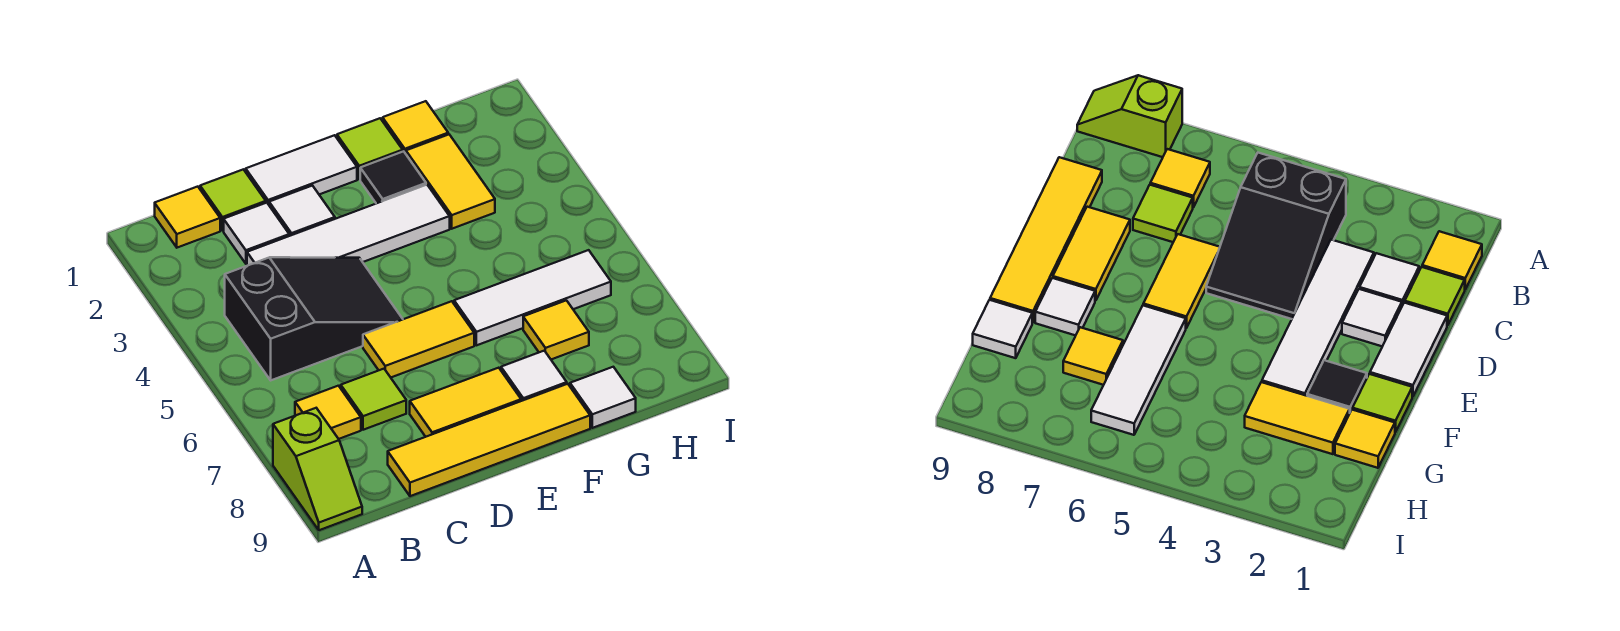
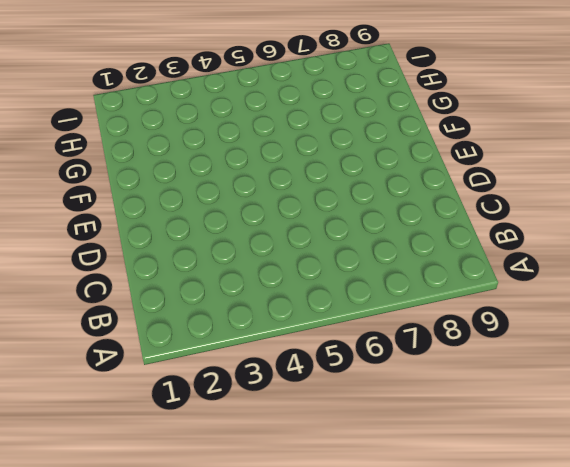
none -> lime slope A8:A9 level 1 top 8
none -> yellow tile B1 level 1
none -> black slope B4:D5 level 1 top B

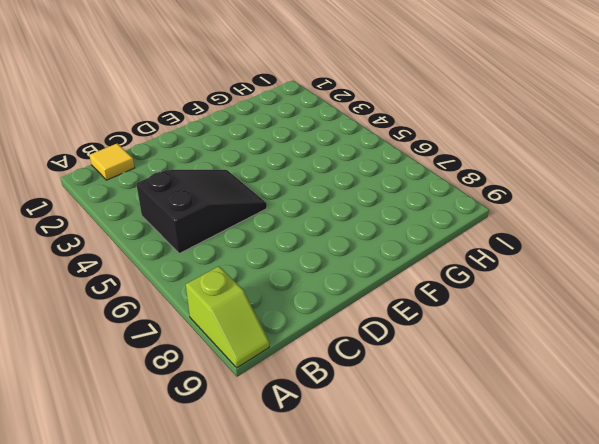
none -> yellow tile B7 level 1
none -> lime tile C1 level 1
none -> white tile C2 level 1

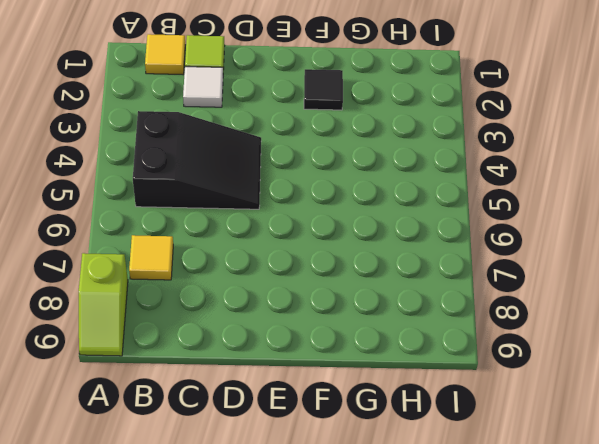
none -> white tile C3:F3 level 1
none -> lime tile C7 level 1
none -> yellow tile C9:F9 level 1

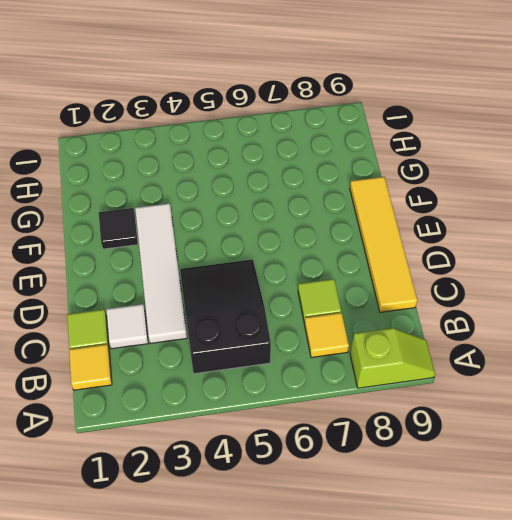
none -> white tile D1:E1 level 1
none -> white tile D2 level 1
none -> yellow tile D6:E6 level 1

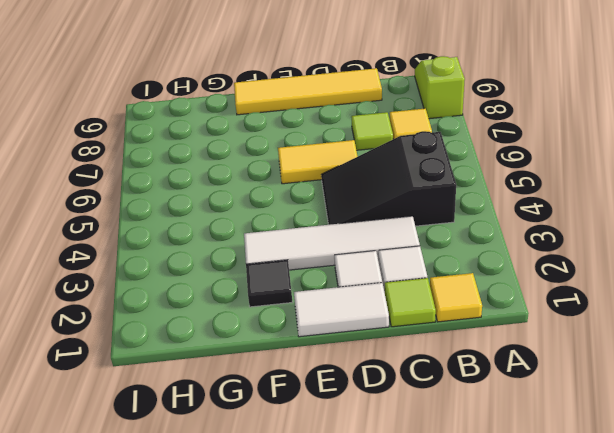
none -> yellow tile D8:E8 level 1
none -> lime tile F1 level 1
none -> white tile F6:H6 level 1

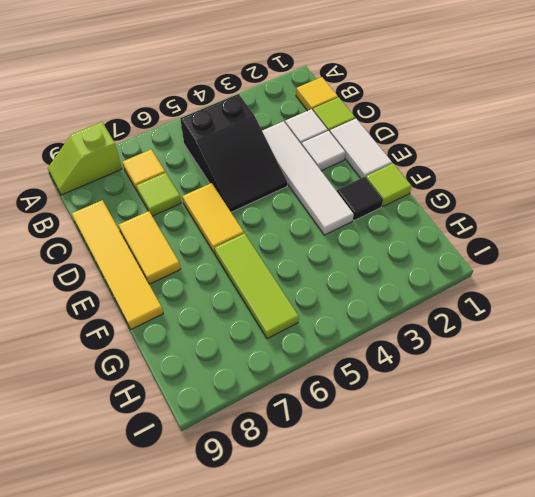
lime tile F6:H6 level 1 -> white tile F6:H6 level 1
none -> white tile F8 level 1
none -> yellow tile G1 level 1
none -> yellow tile G2:G3 level 1

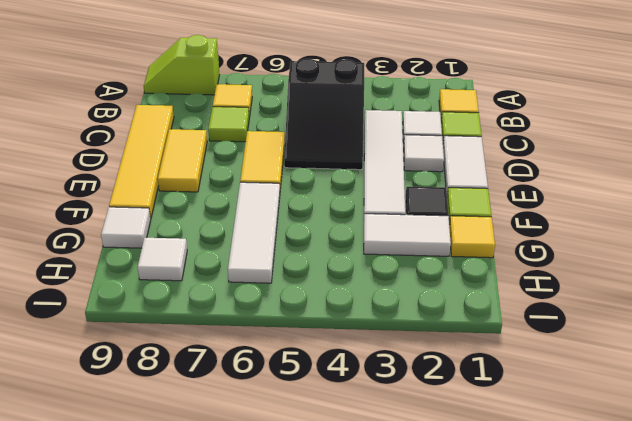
white tile G2:G3 level 1 -> yellow tile G2:G3 level 1
white tile H8 level 1 -> white tile F8 level 1
none -> yellow tile G7 level 1

